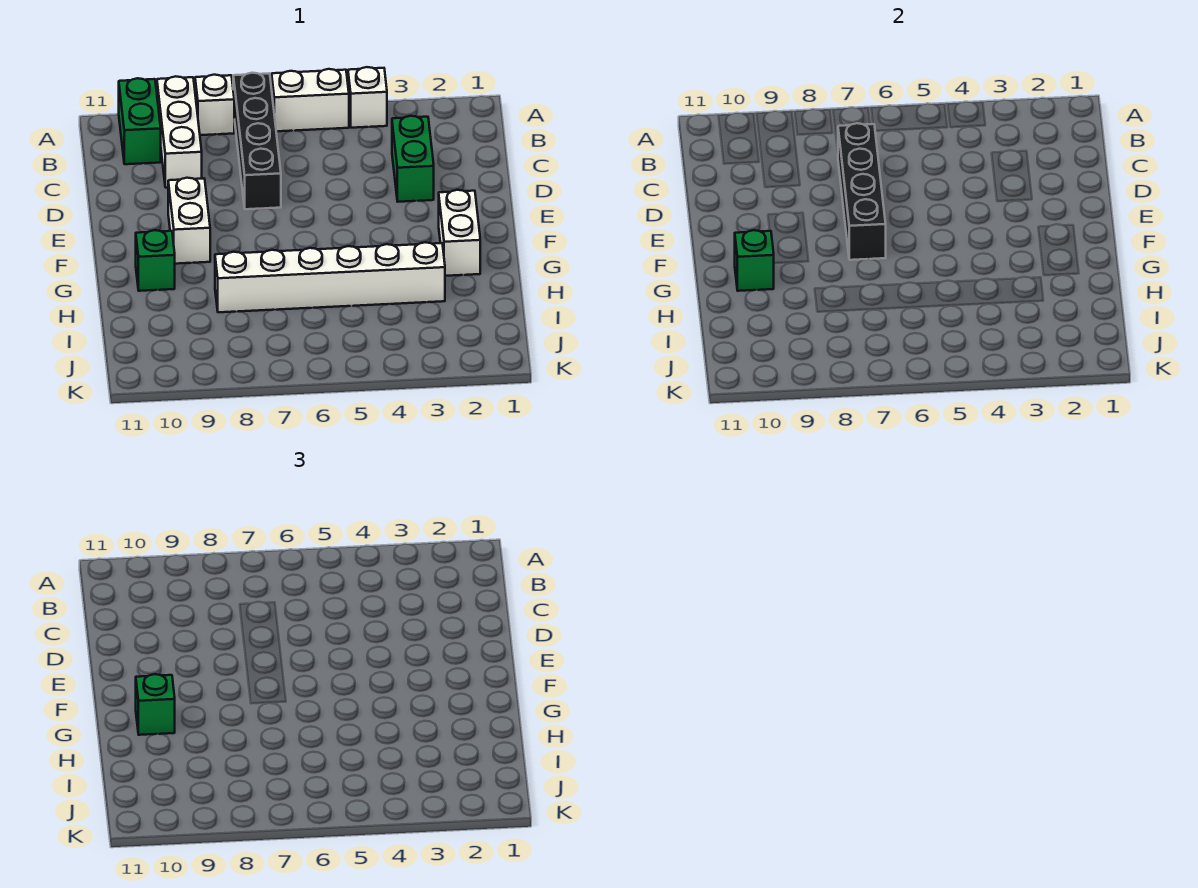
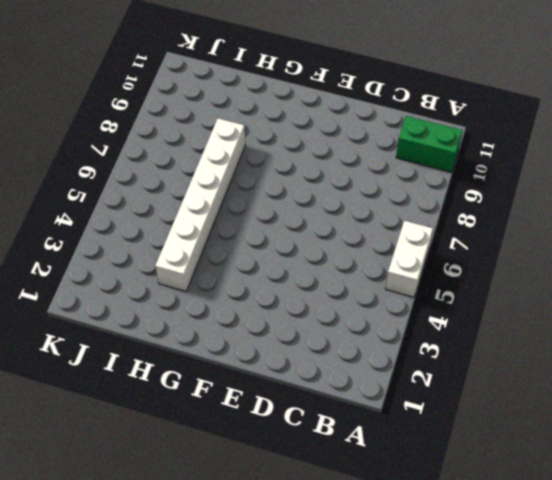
none -> white brick A4 level 1
none -> black brick A7:D7 level 1
none -> white brick A8 level 1

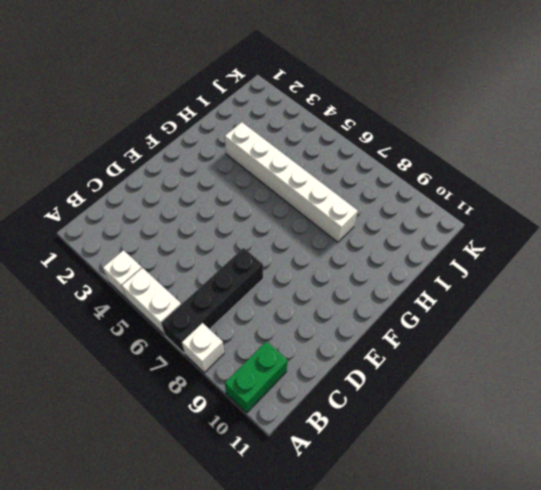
none -> white brick A9:C9 level 1
none -> green brick C3:D3 level 1
none -> white brick E9:F9 level 1

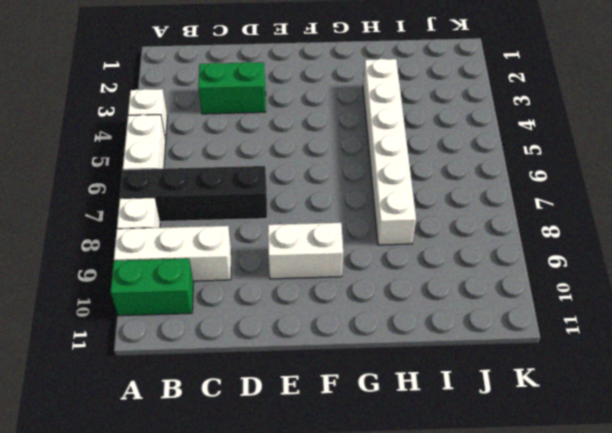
none -> white brick F2:G2 level 1
none -> green brick G10 level 1
none -> black brick C7:F7 level 2

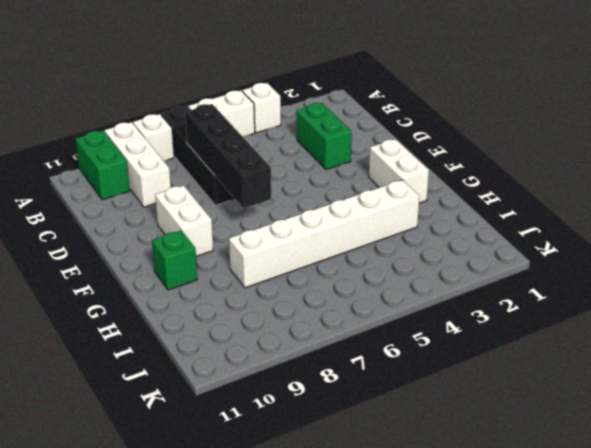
none -> green brick G10 level 2
none -> green brick G10 level 3

